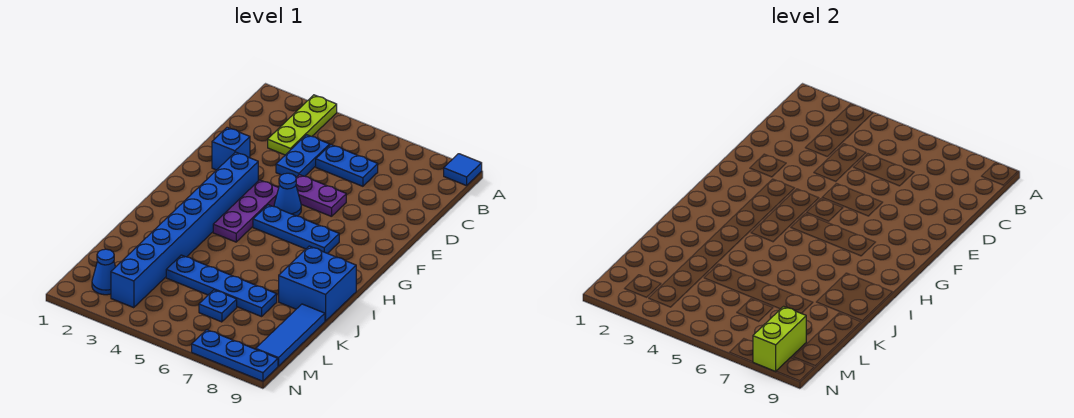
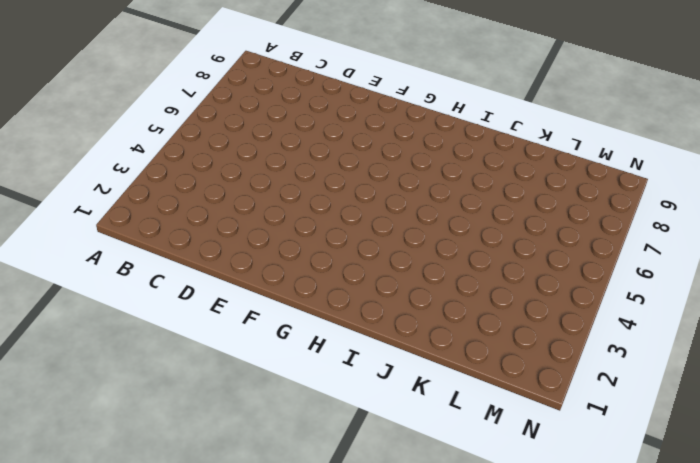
none -> lime plate A3:C3 level 1
none -> blue tile A9 level 1
none -> blue plate C4:D4 level 1

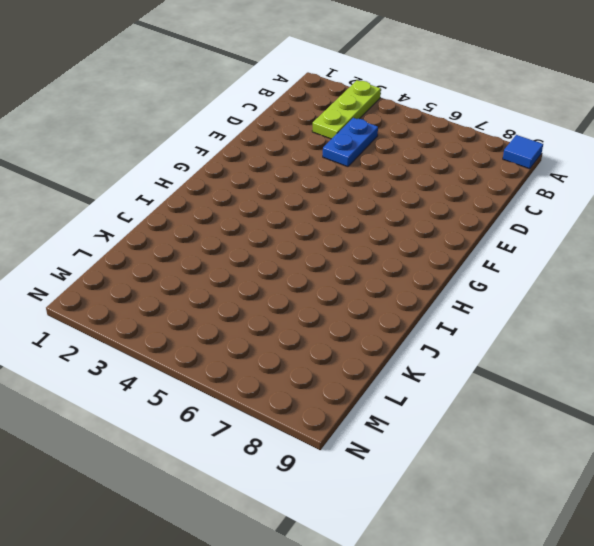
none -> blue plate C5:C6 level 1
none -> blue brick E2 level 1
none -> purple plate E5:E6 level 1

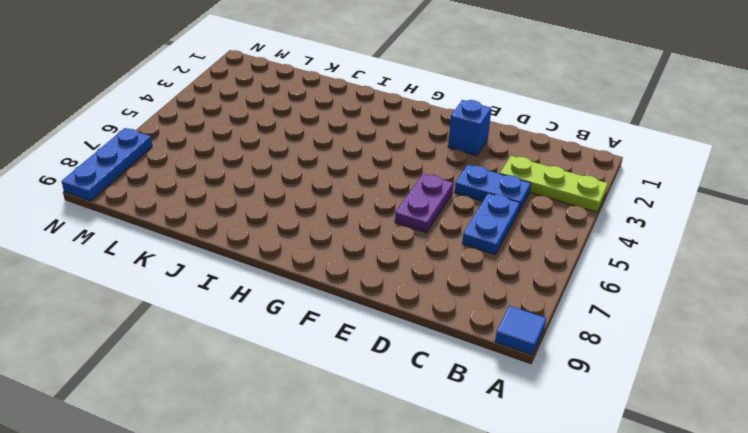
none -> blue brick F3:M3 level 1
none -> purple plate F4:H4 level 1
none -> blue cone F5 level 1

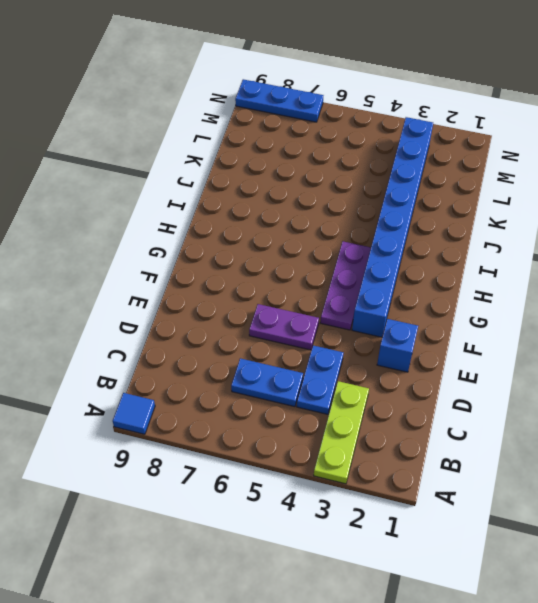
none -> blue cone F5 level 1
none -> blue plate G5:G7 level 1
none -> blue brick I8:J9 level 1

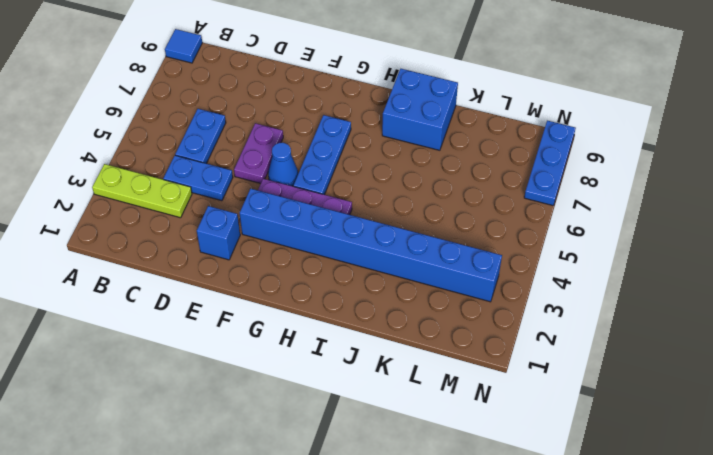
none -> blue plate K4:K7 level 1
none -> blue tile K9:M9 level 1
none -> blue plate L6 level 1

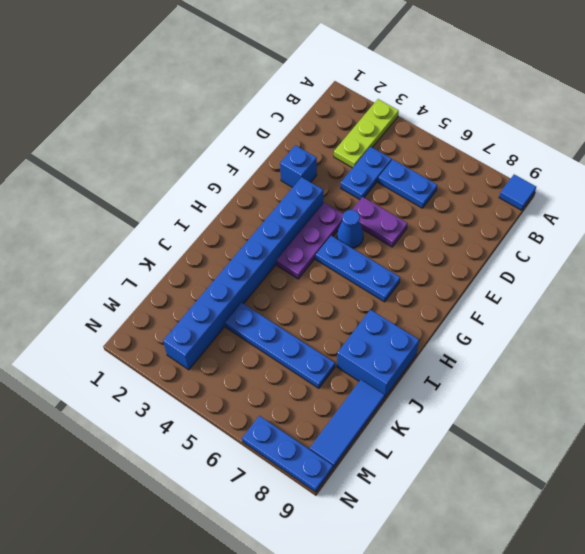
none -> blue plate L6 level 1
none -> blue cone M2 level 1
none -> lime brick M8:N8 level 2

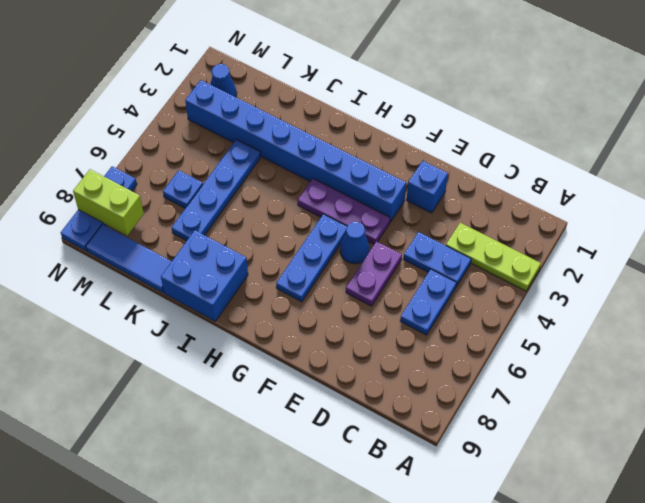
none -> blue tile A9 level 1

